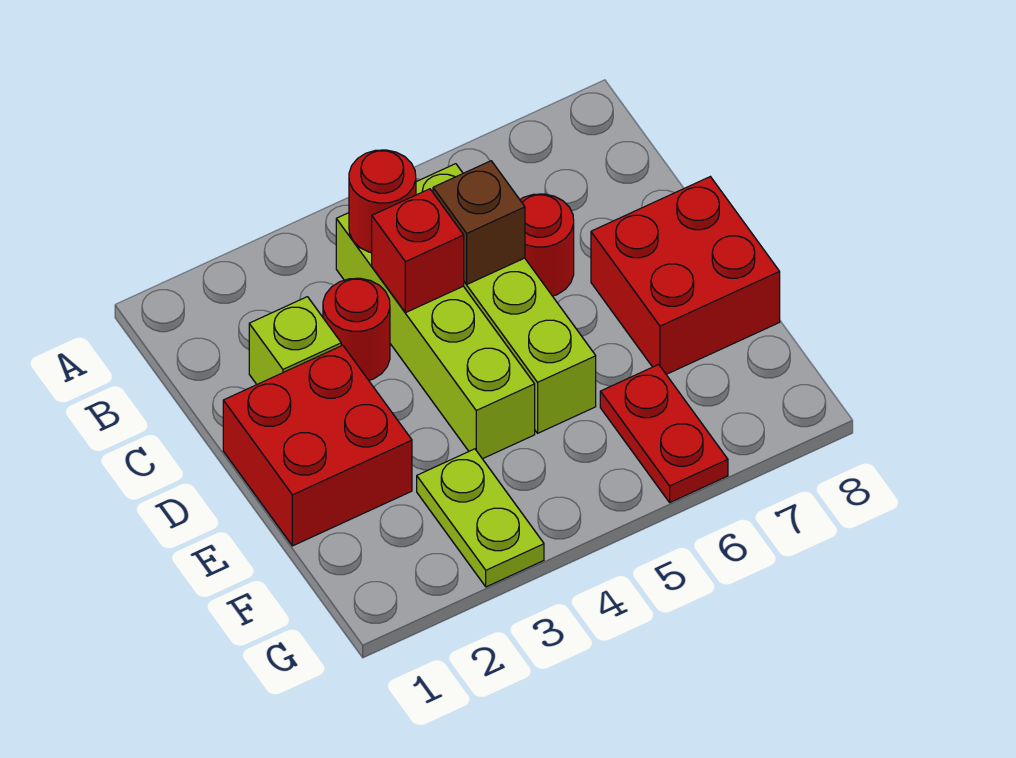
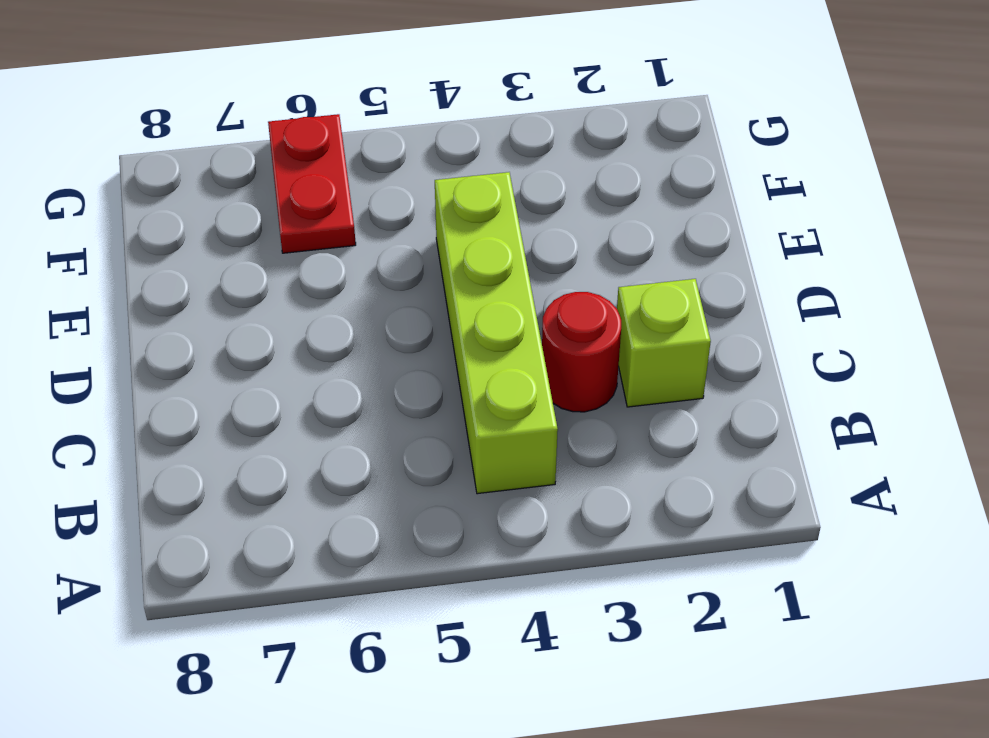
none -> lime brick B5:E5 level 1
none -> red round brick C6 level 1
none -> red brick D1:E2 level 1

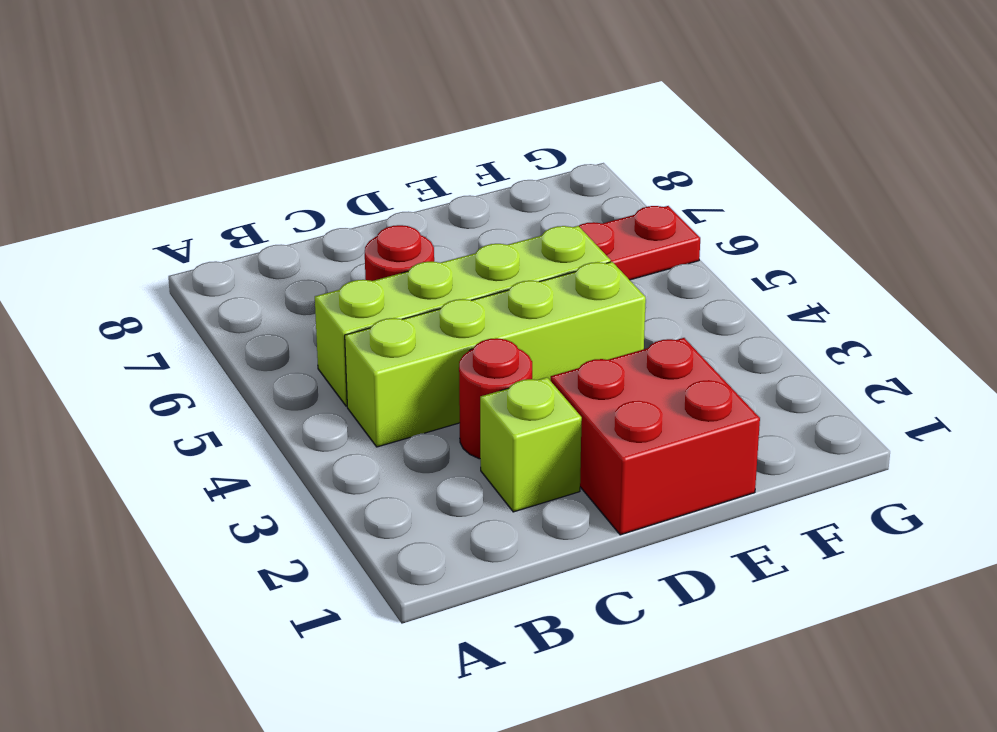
none -> red brick D7:E8 level 1
none -> lime plate F3:G3 level 1
none -> red round brick B4 level 2

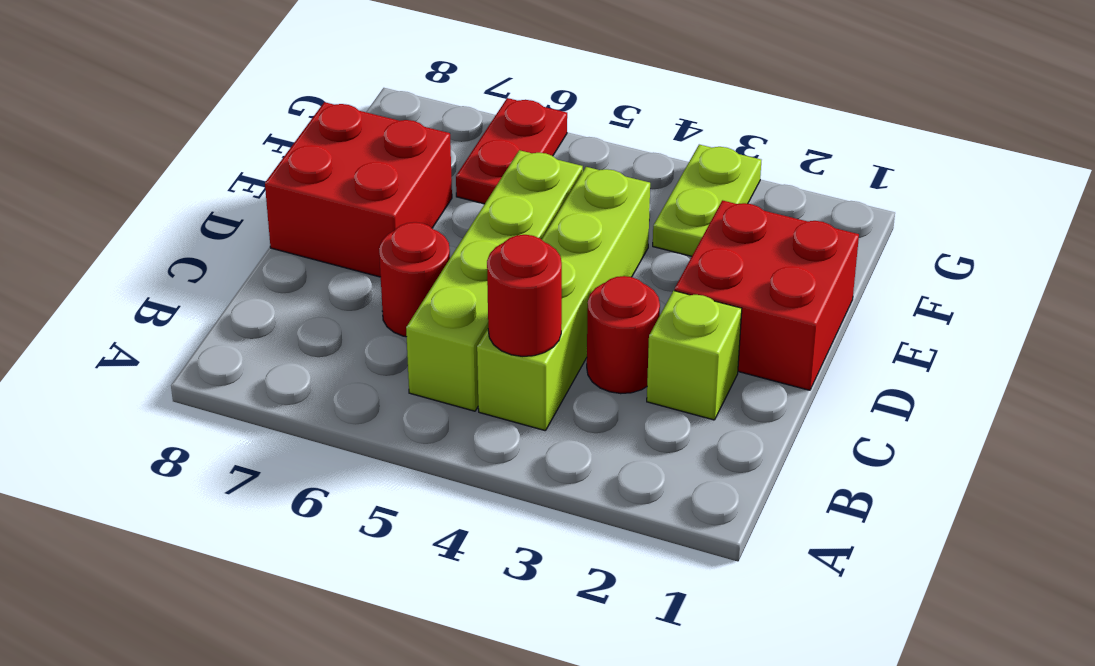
none -> red brick C4 level 2
none -> brown brick C5 level 2

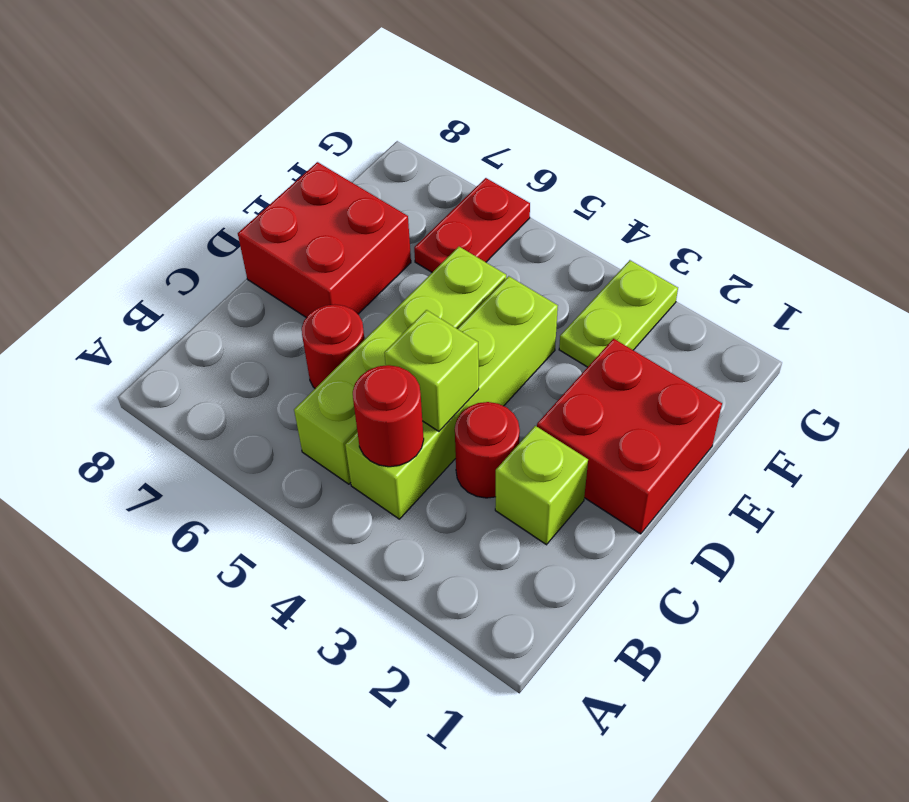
lime brick C4 level 2 -> red brick C4 level 2
none -> brown brick C5 level 2

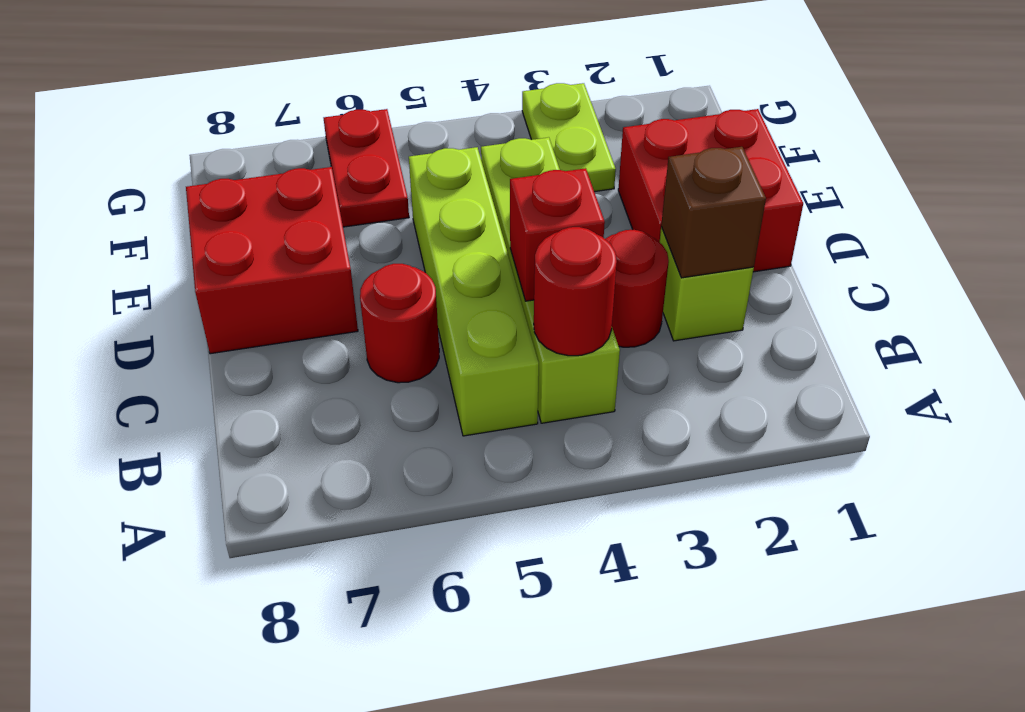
brown brick C2 level 2 -> brown brick C5 level 2

